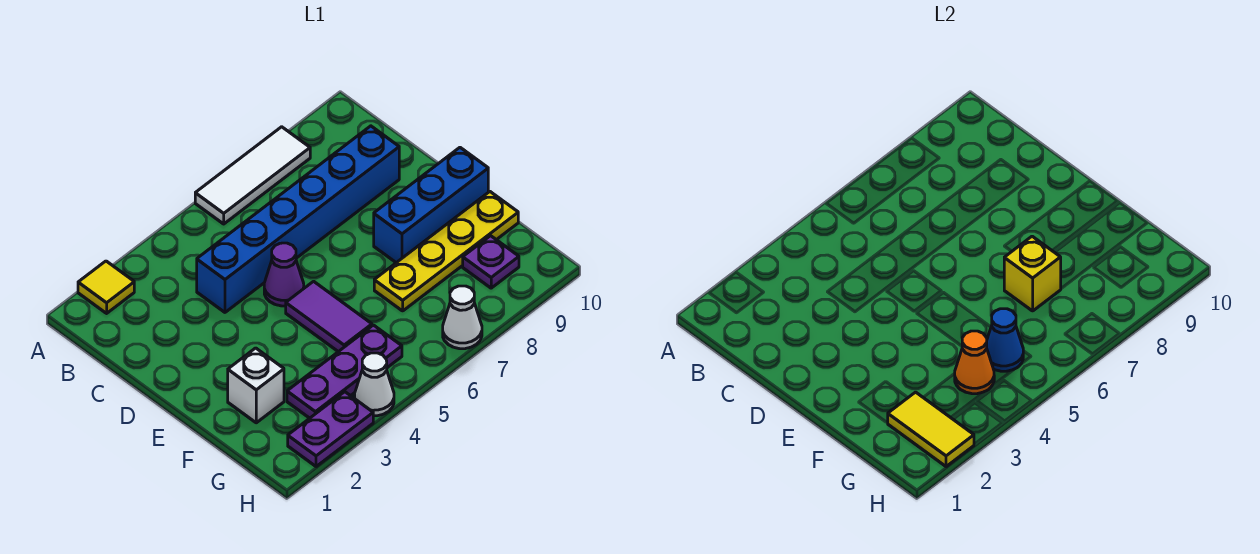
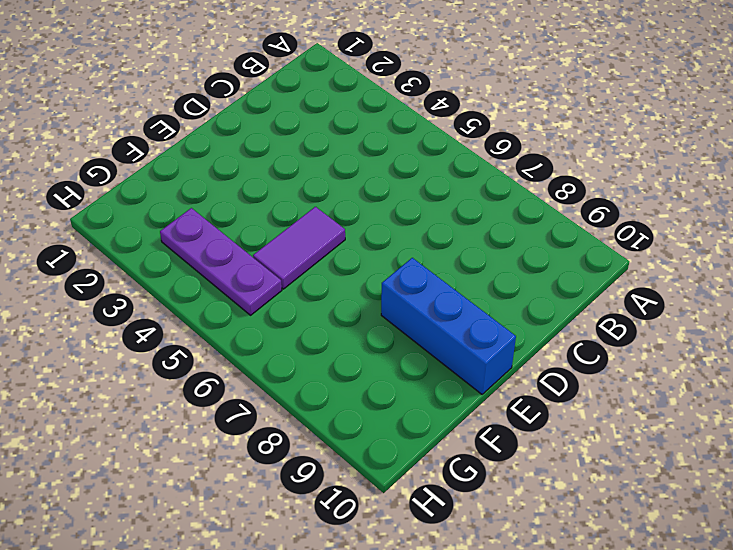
none -> yellow tile A2 level 1
none -> white tile A6:A8 level 1
none -> blue brick C4:C9 level 1

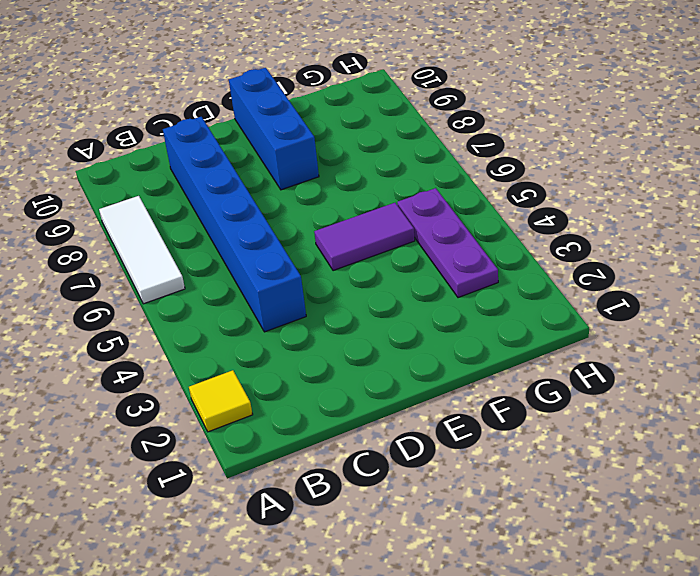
none -> purple cone D5 level 1
none -> white brick F2 level 1
none -> yellow plate F7:F10 level 1

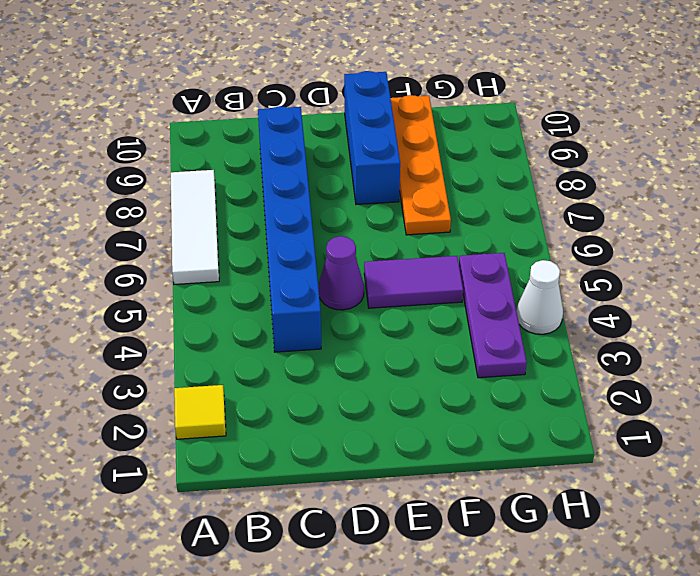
orange plate F7:F10 level 1 -> yellow plate F7:F10 level 1
none -> white brick F2 level 1
none -> purple plate G9 level 1
none -> purple plate H2:H3 level 1

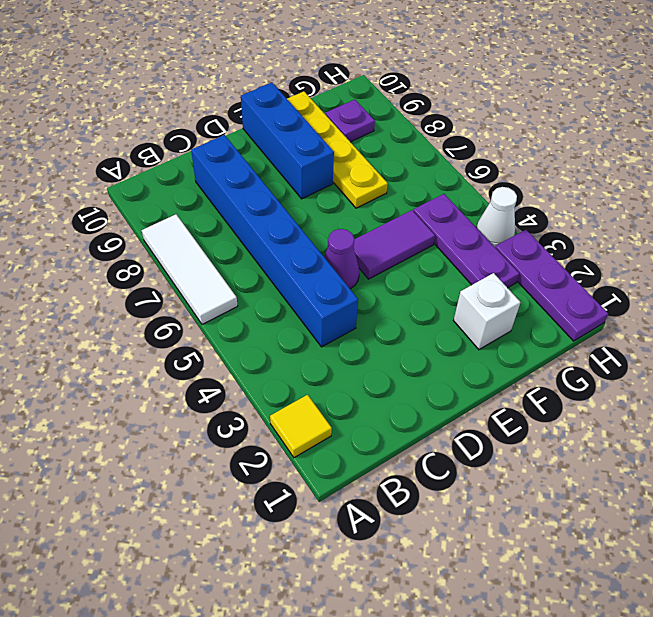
purple plate H1:H3 level 1 -> purple plate H2:H3 level 1
none -> white cone H7 level 1
none -> yellow brick F7 level 2
none -> yellow tile G2:H2 level 2

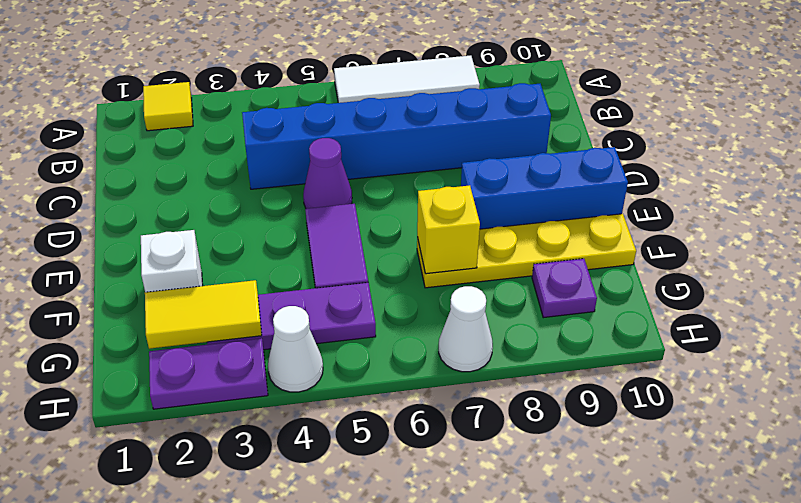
yellow tile G2:G3 level 2 -> yellow tile G2:H2 level 2
none -> orange cone G4 level 2
none -> blue cone G5 level 2

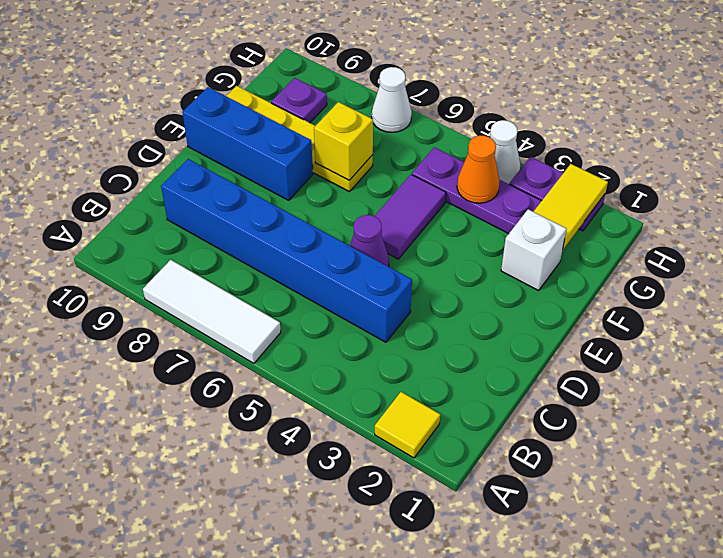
none -> blue cone G5 level 2

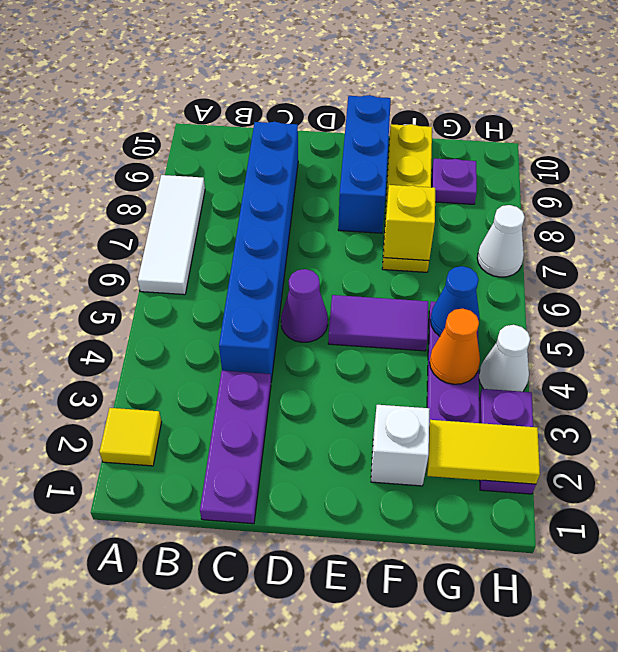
purple plate C1:C3 level 1 -> none

